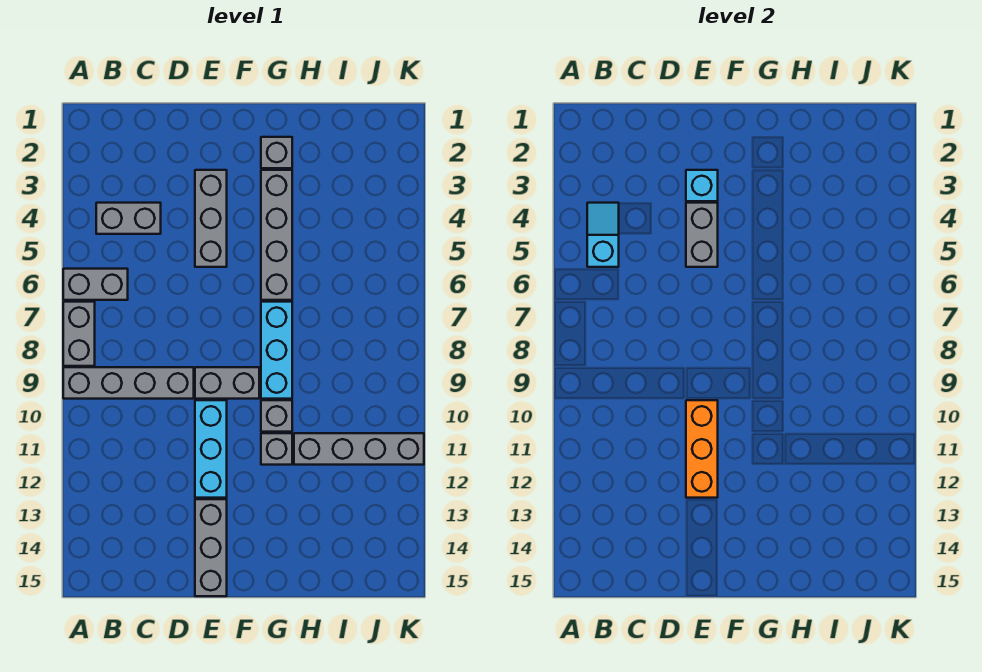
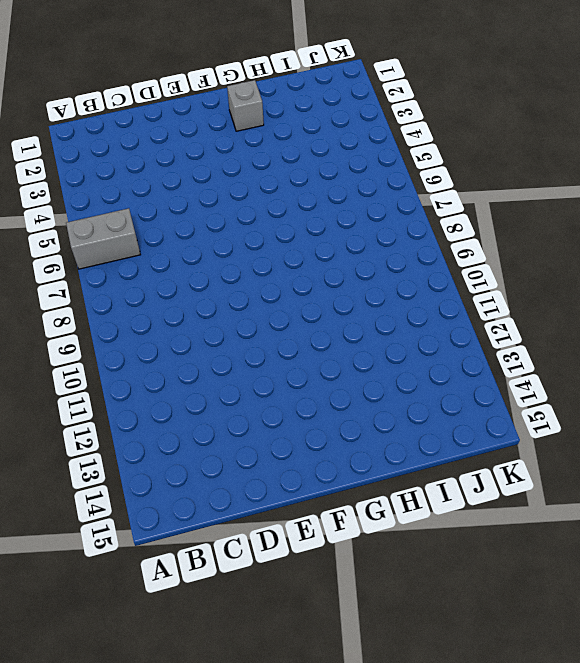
none -> grey brick A7:A8 level 1
none -> grey brick A9:D9 level 1
none -> grey brick B4:C4 level 1

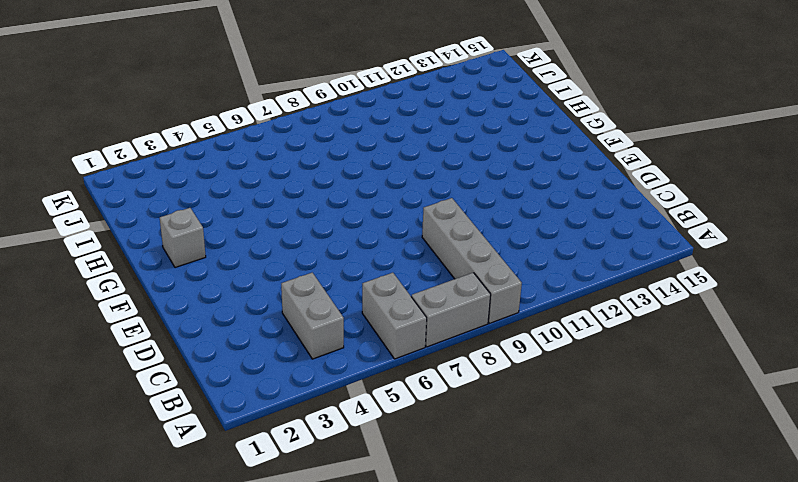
none -> grey brick E3:E5 level 1
none -> grey brick E9:F9 level 1
none -> cyan brick E10:E12 level 1

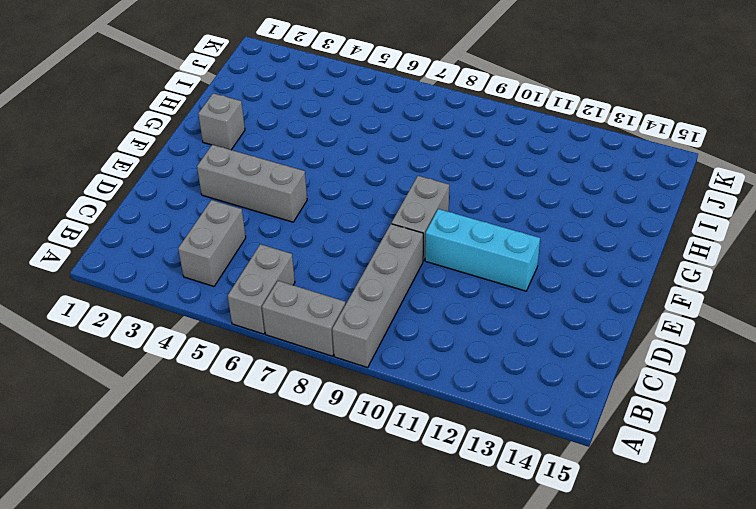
none -> grey brick E13:E15 level 1
none -> grey brick G3:G6 level 1
none -> cyan brick G7:G9 level 1

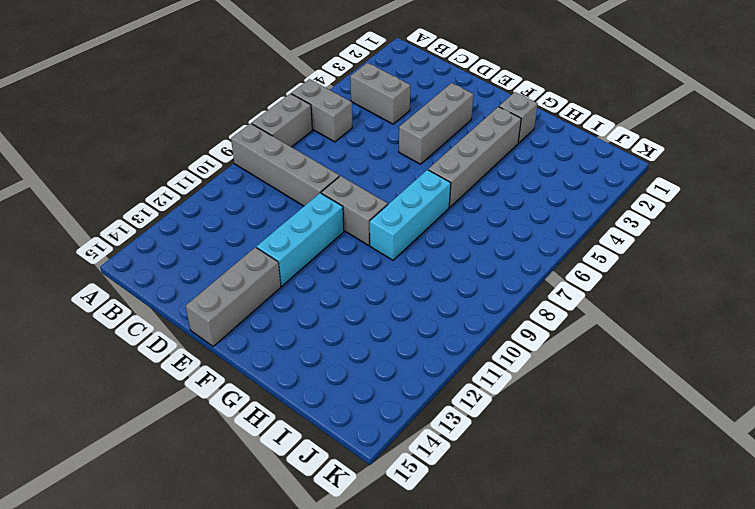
none -> grey brick G10 level 1
none -> grey brick G11 level 1
none -> grey brick H11:K11 level 1

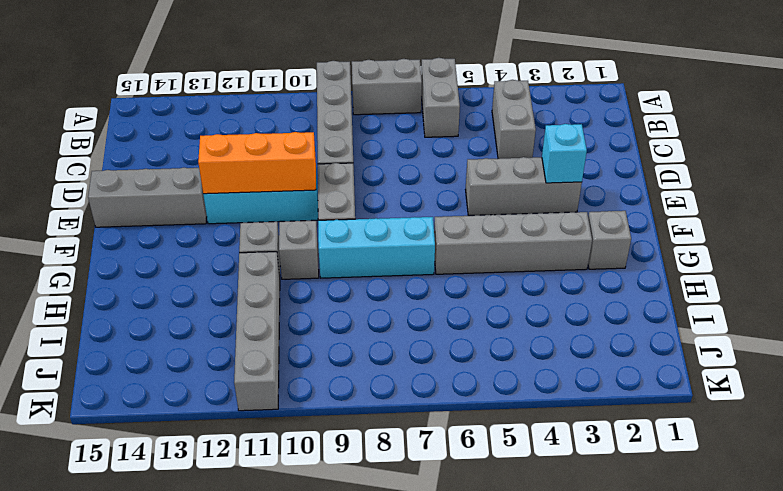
none -> cyan slope B4:B5 level 2 top 5
none -> grey brick E4:E5 level 2

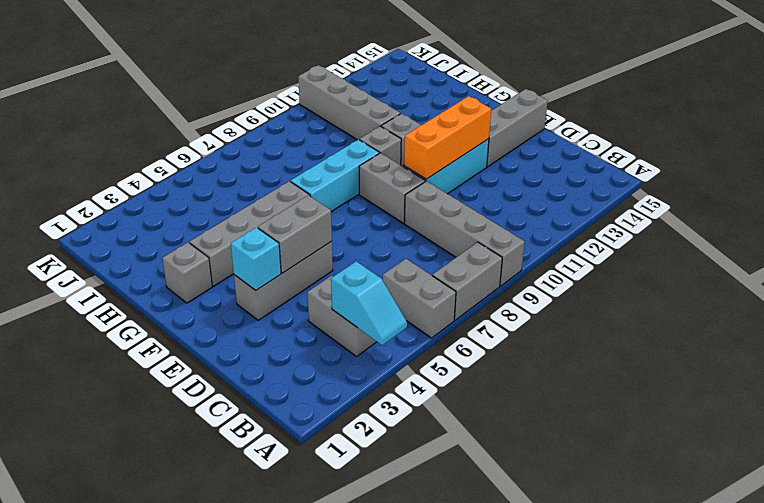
cyan slope A4:B4 level 2 top B -> cyan slope B4:B5 level 2 top 5

